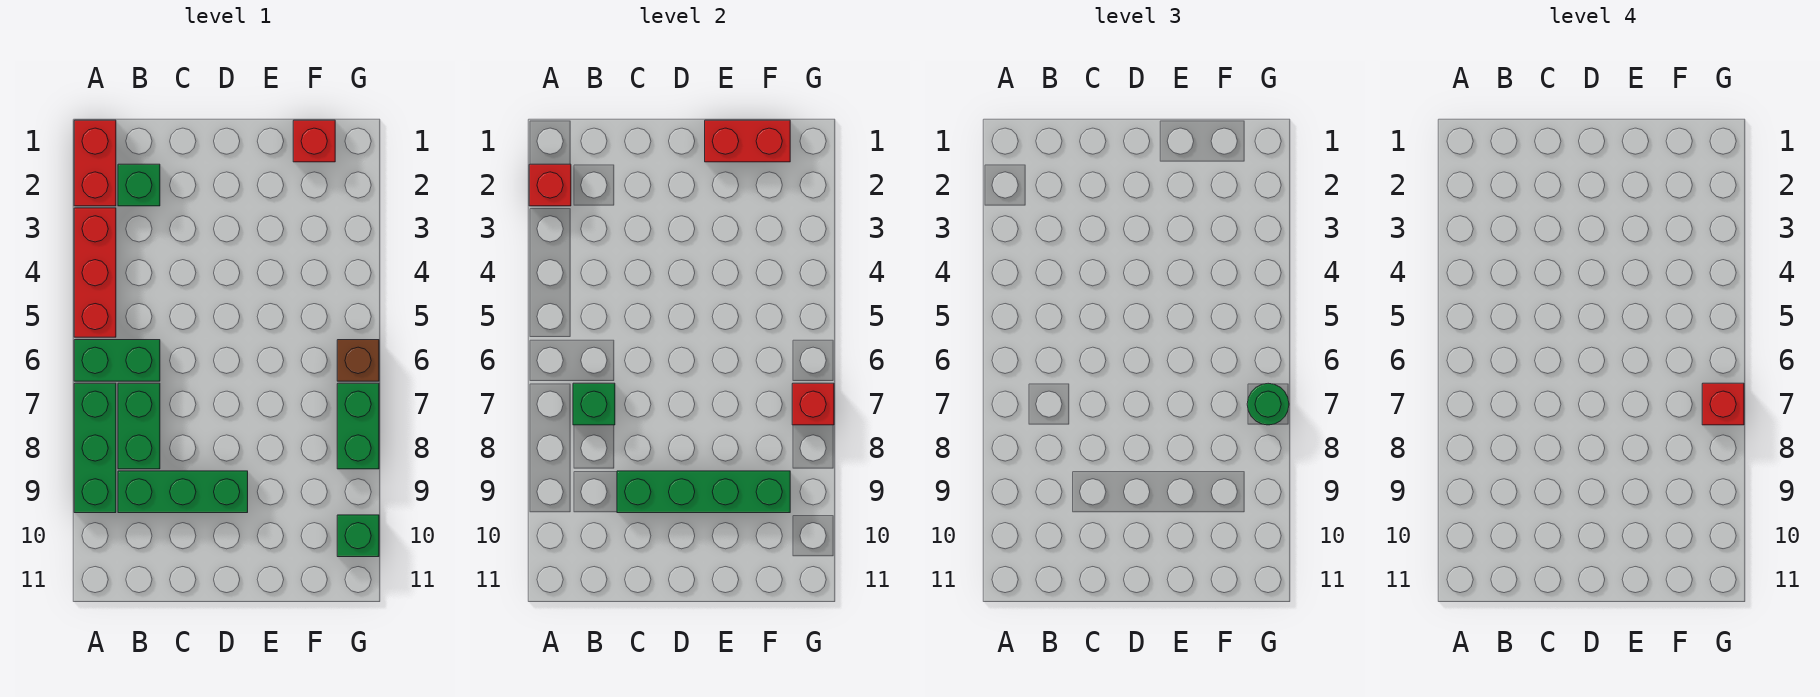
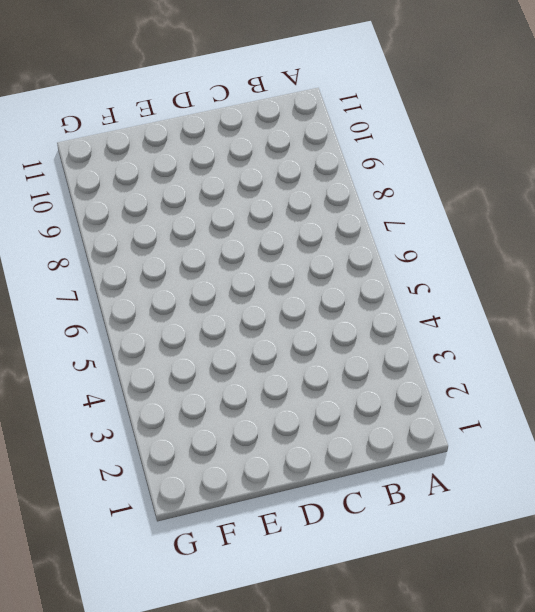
none -> red brick A1:A2 level 1
none -> red brick A3:A5 level 1
none -> green brick A6:B6 level 1

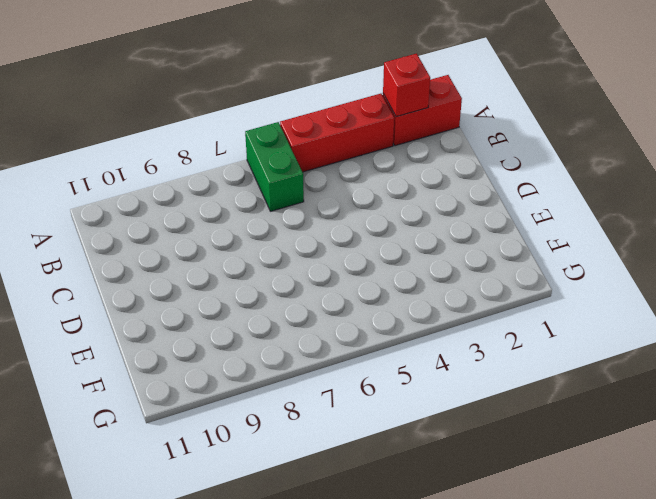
none -> green brick A7:A9 level 1
none -> green brick B2 level 1
none -> green brick B7:B8 level 1

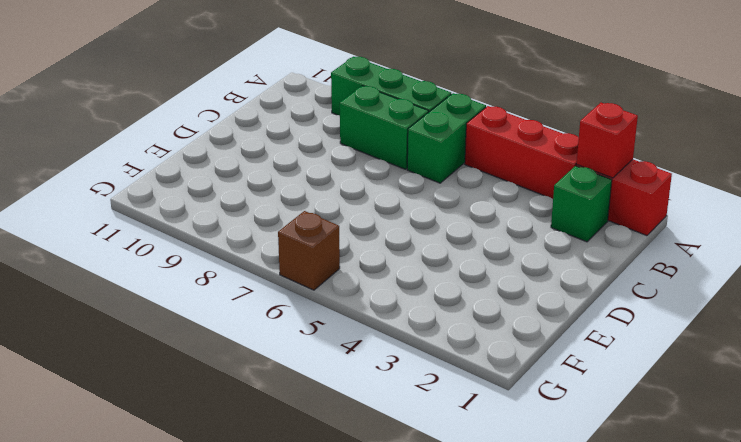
none -> green brick B9:D9 level 1
none -> red brick F1 level 1
none -> green brick G7:G8 level 1

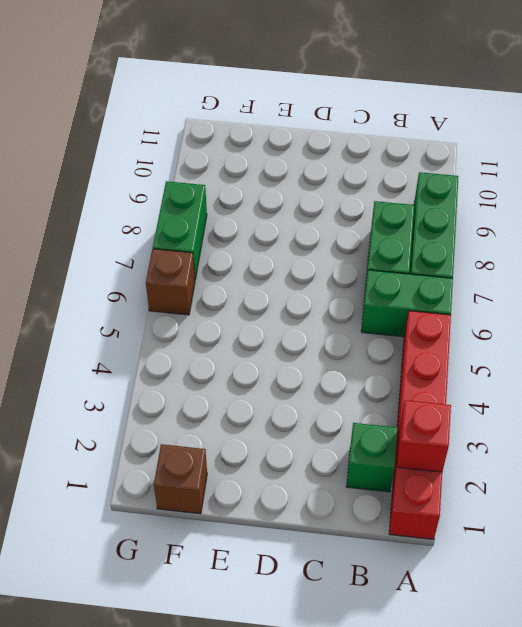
brown brick F1 level 1 -> red brick F1 level 1
none -> green brick B9:D9 level 1
none -> green brick G10 level 1
none -> green brick B7 level 2

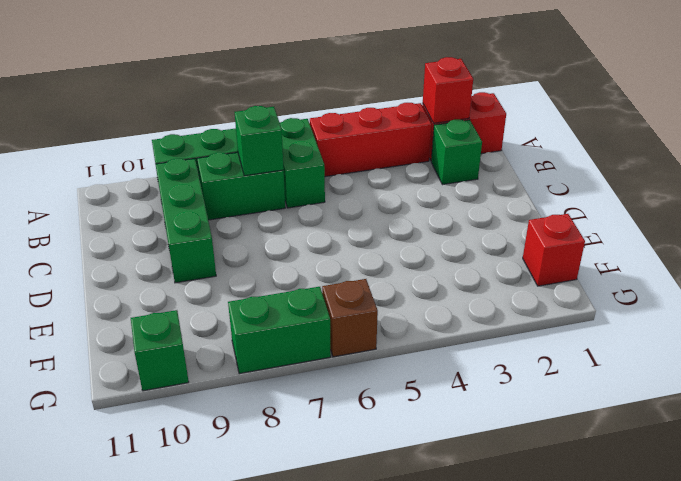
none -> green brick C9:F9 level 2
none -> red brick E1:F1 level 2
none -> red brick G7 level 2

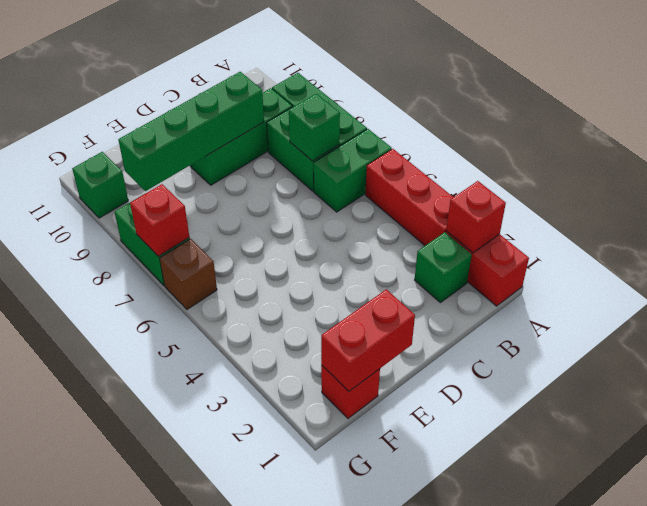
none -> green round brick G7 level 3
none -> red brick G7 level 4

